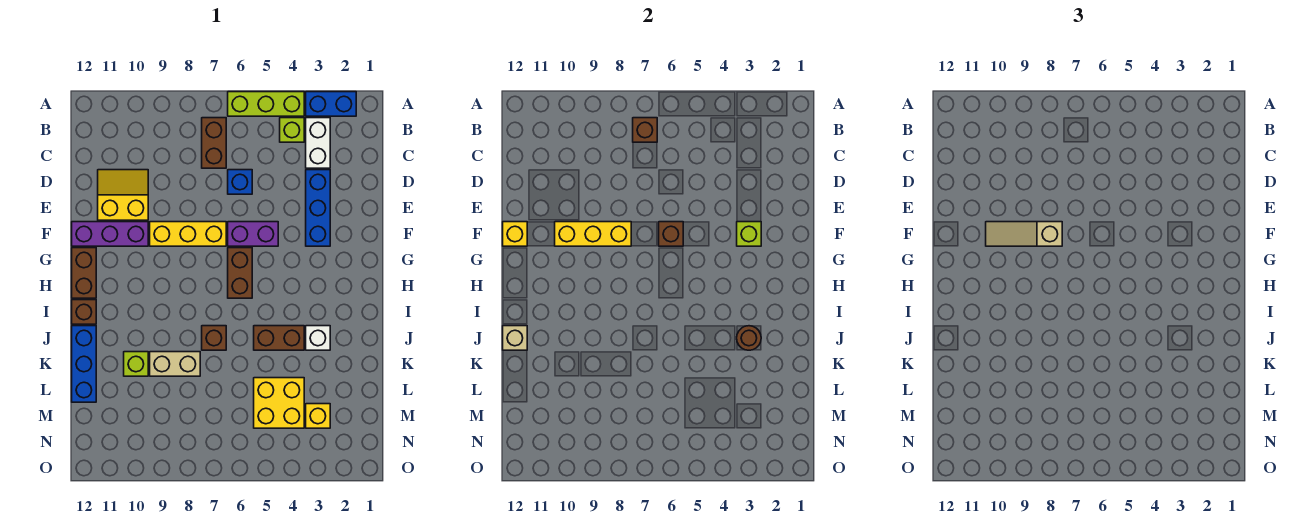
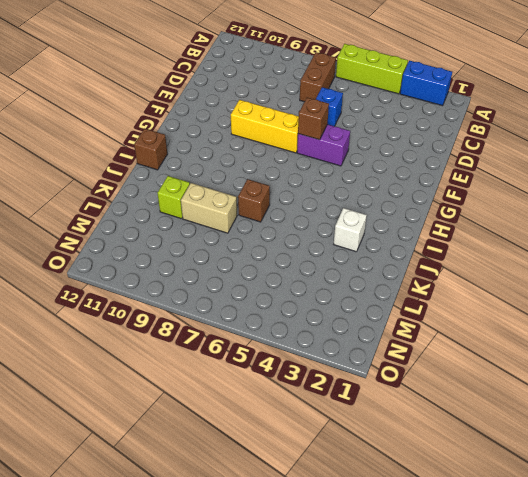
none -> white brick B3:C3 level 1
none -> lime brick B4 level 1
none -> blue brick D3:F3 level 1
none -> yellow slope D10:E11 level 1 top E

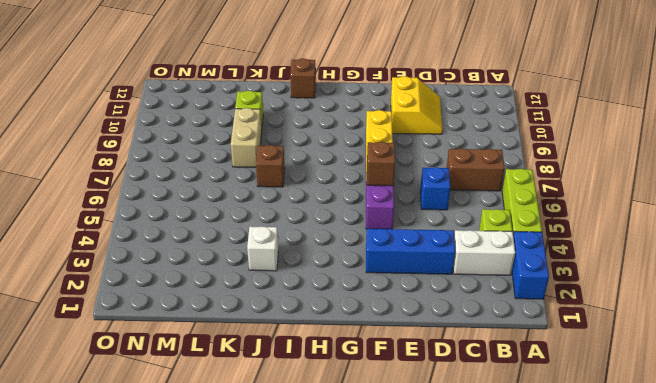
none -> purple brick F10:F12 level 1
none -> brown brick G6:H6 level 1
none -> brown brick G12:H12 level 1
none -> brown brick J4:J5 level 1

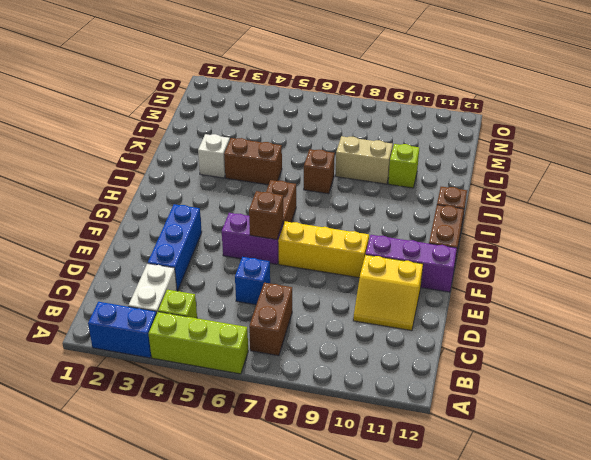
none -> blue brick J12:L12 level 1
none -> yellow brick L4:M5 level 1
none -> yellow brick M3 level 1
none -> brown brick B7 level 2

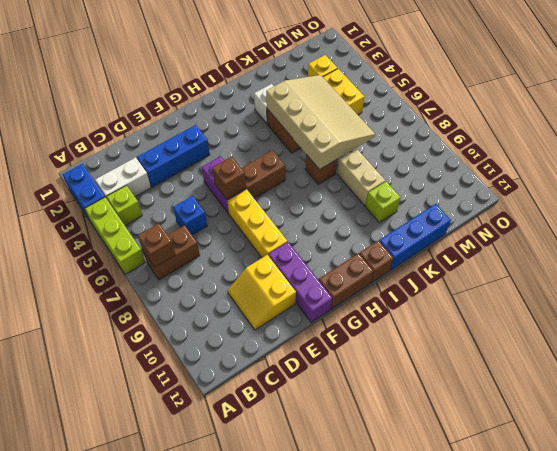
tan slope J4:L7 level 2 top J -> none
none -> lime brick F3 level 2
none -> yellow brick F8:F10 level 2
none -> yellow brick F12 level 2
none -> brown round brick J3 level 2

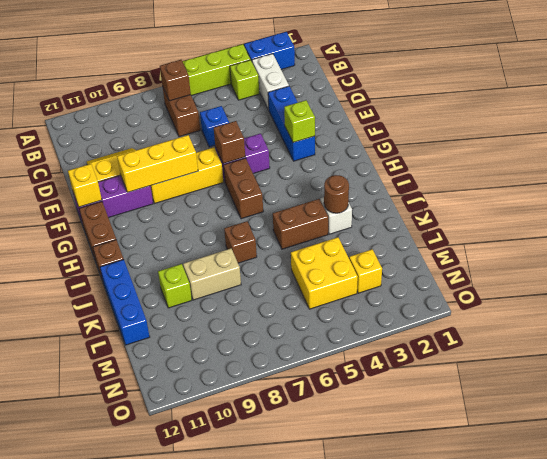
none -> tan brick J12 level 2
none -> tan slope F8:F10 level 3 top 8

